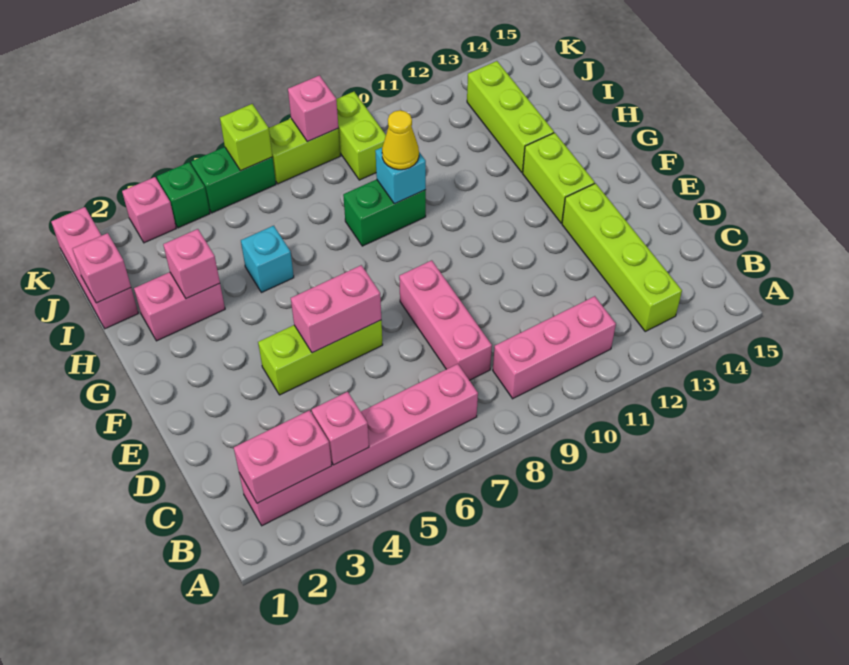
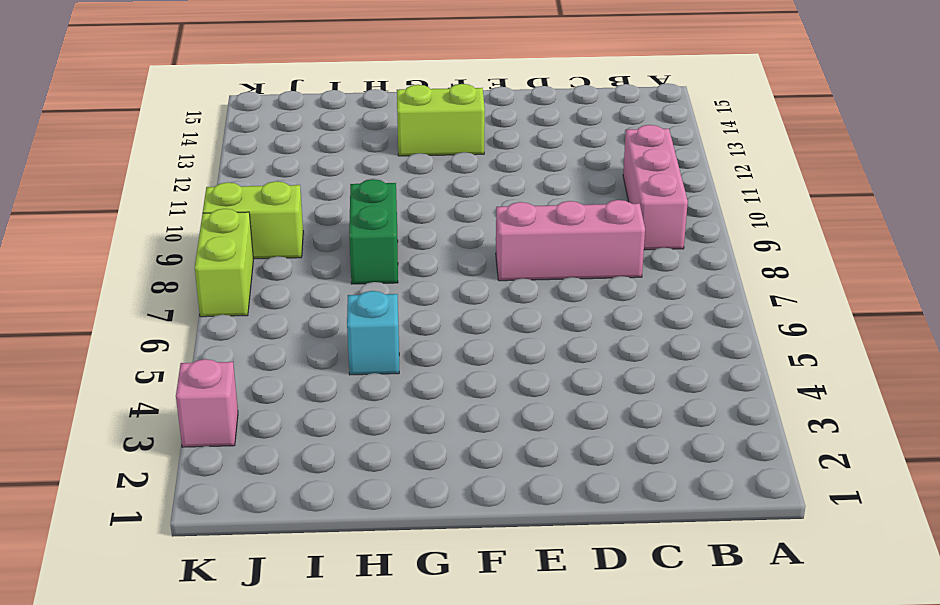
none -> pink brick B2:B7 level 1
none -> lime brick B13:E13 level 1
none -> lime brick E4:E6 level 1

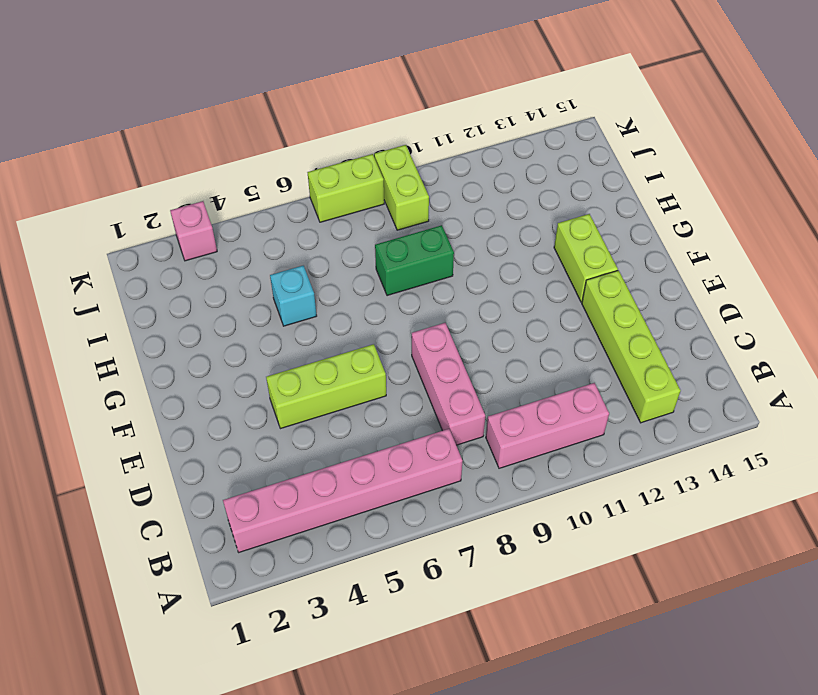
none -> pink brick H2:H3 level 1
none -> lime brick H13:J13 level 1
none -> pink brick I1:K1 level 1

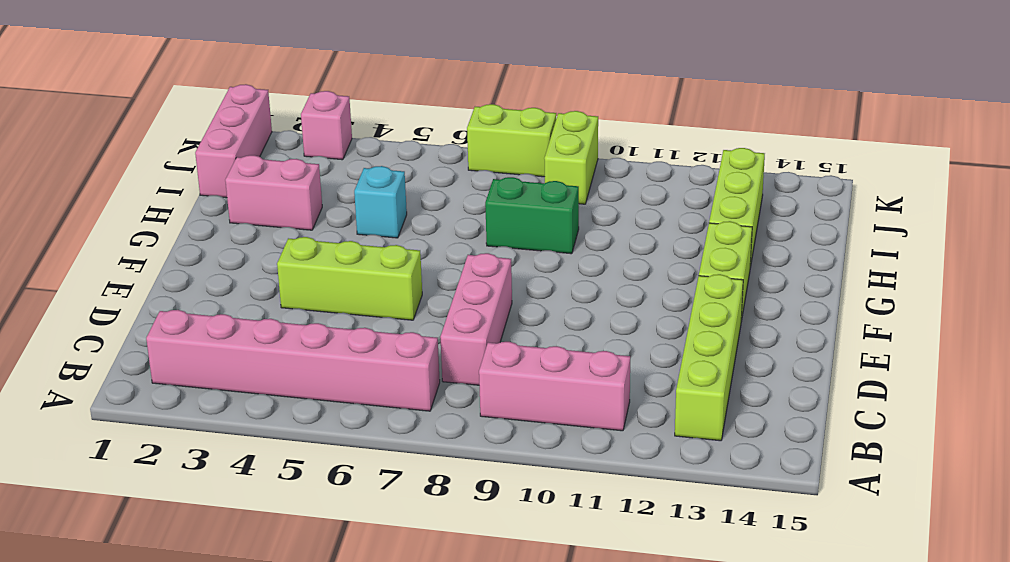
none -> green brick K4 level 1
none -> green brick K5:K6 level 1
none -> pink brick B2:B3 level 2

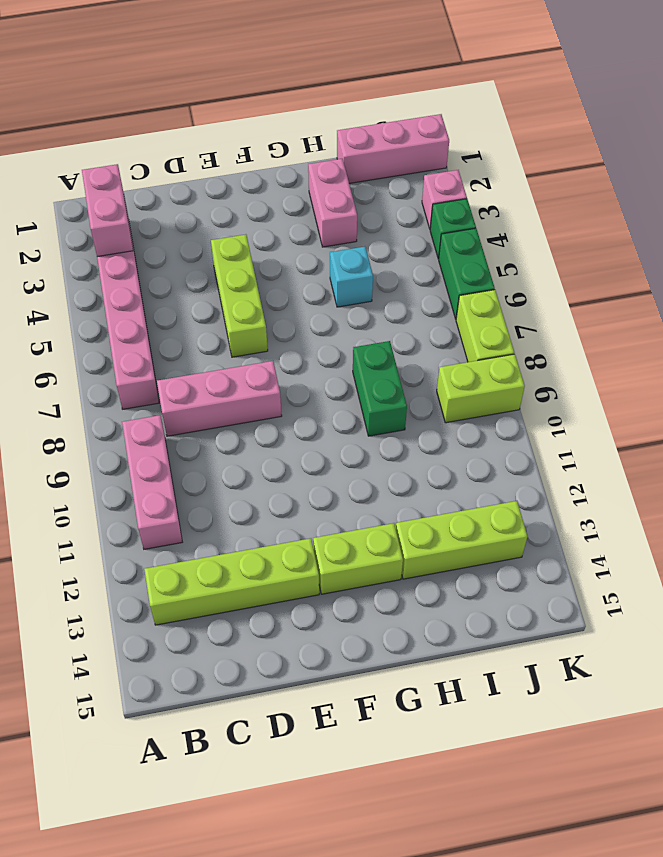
none -> pink brick B4 level 2
none -> pink brick E5:E6 level 2
none -> pink brick H3 level 2

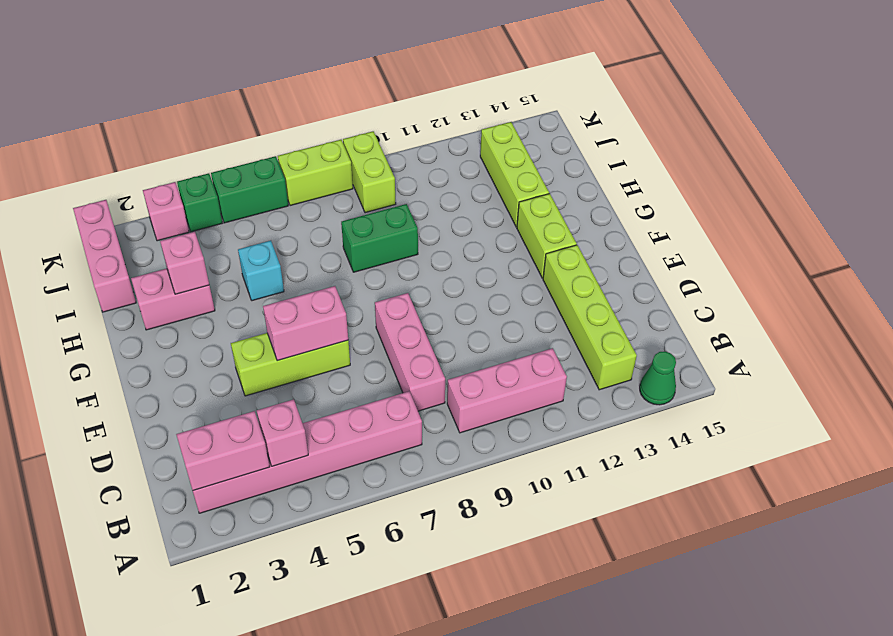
green cone A14 level 1 -> none
none -> cyan brick H9 level 2
none -> pink brick I1 level 2
none -> lime brick K6 level 2

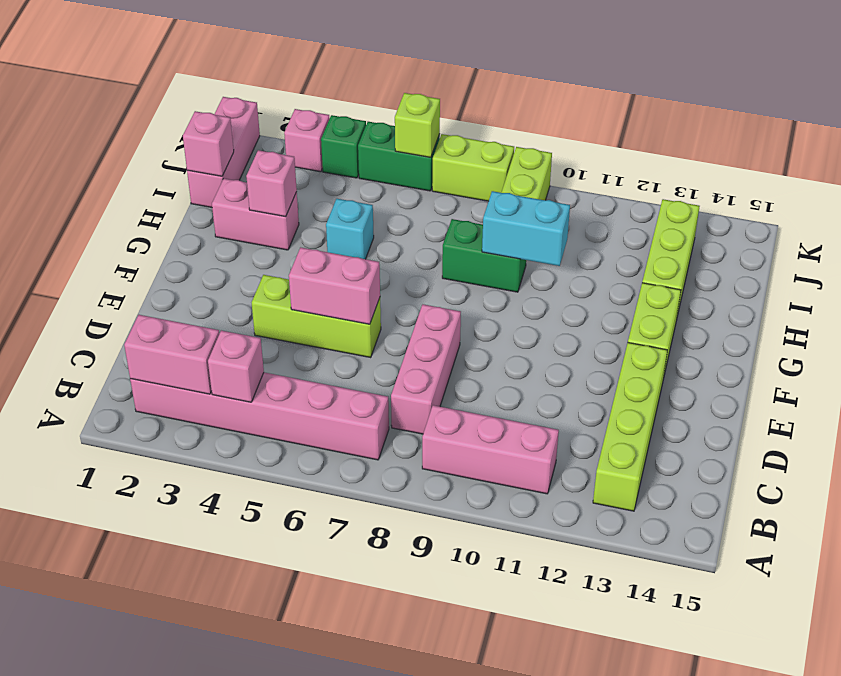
cyan brick H9:H10 level 2 -> cyan brick H9 level 2
none -> pink brick K8 level 2
none -> yellow cone H9 level 3

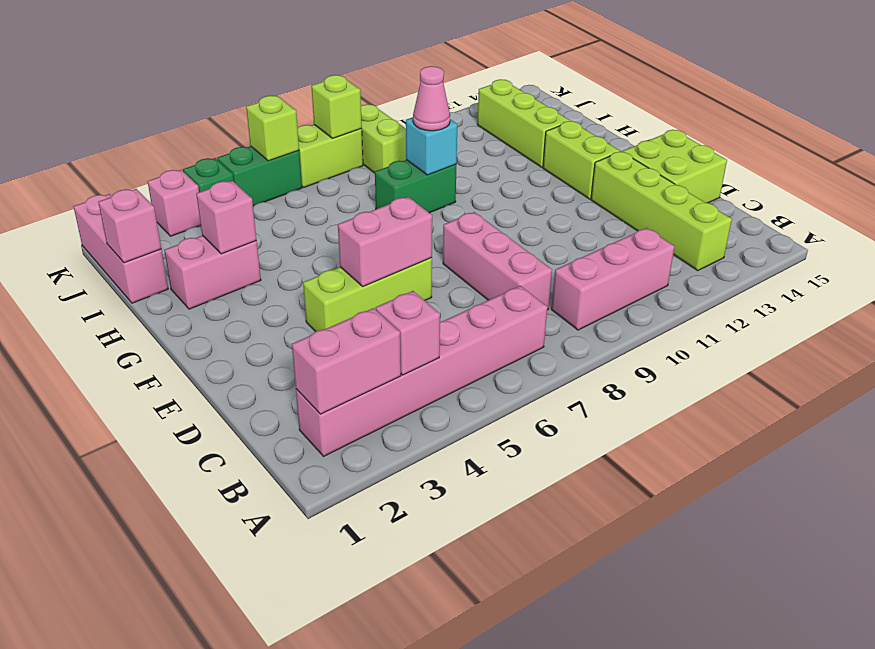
lime brick D14:E15 level 1 -> none
pink cone H9 level 3 -> yellow cone H9 level 3
lime brick K8 level 2 -> pink brick K8 level 2
none -> cyan brick H5 level 1

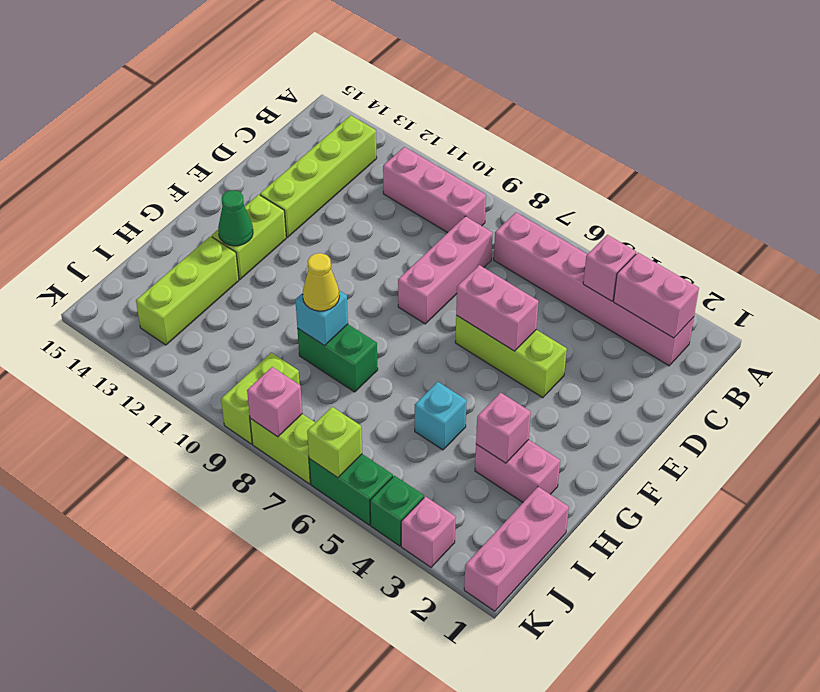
green cone G13 level 2 -> none
none -> pink brick I1 level 2

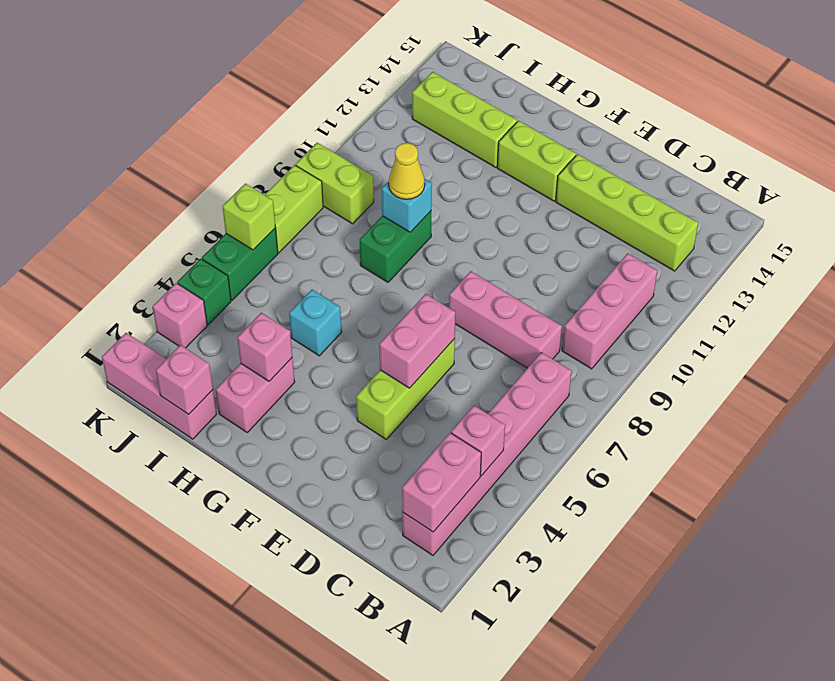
none -> pink brick K8 level 2

